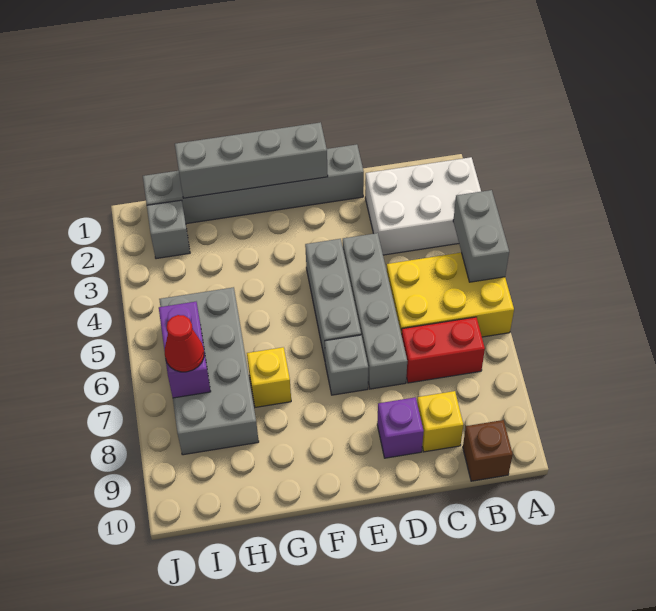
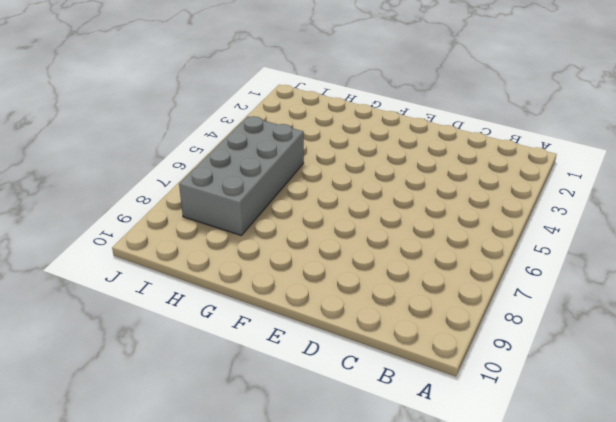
none -> white brick A2:C3 level 1
none -> yellow brick A5:C6 level 1
none -> red brick B7:C7 level 1

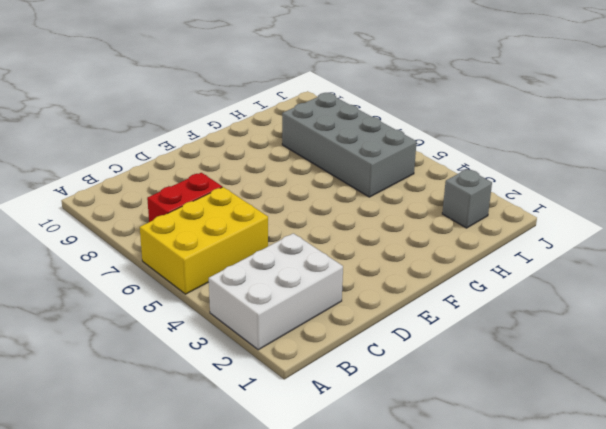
none -> brown brick B10 level 1
none -> yellow brick C9 level 1
none -> grey brick D1:I1 level 1

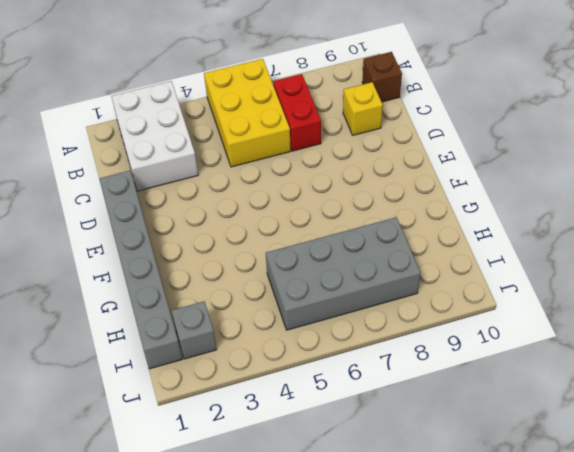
none -> grey brick D4:D7 level 1
none -> purple brick D9 level 1
none -> grey brick E4:E6 level 1

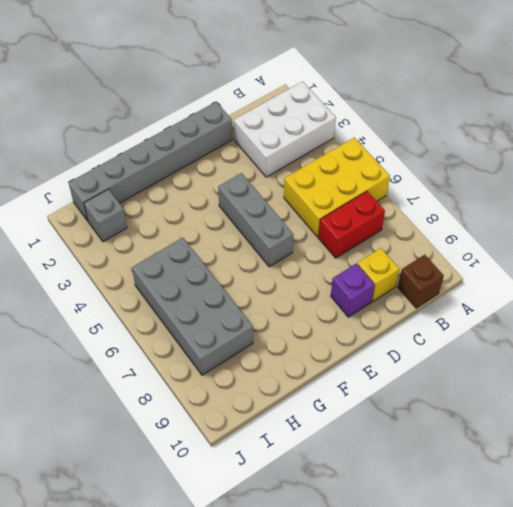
none -> grey brick D4:D7 level 1
none -> grey brick E7 level 1
none -> yellow brick G7 level 1

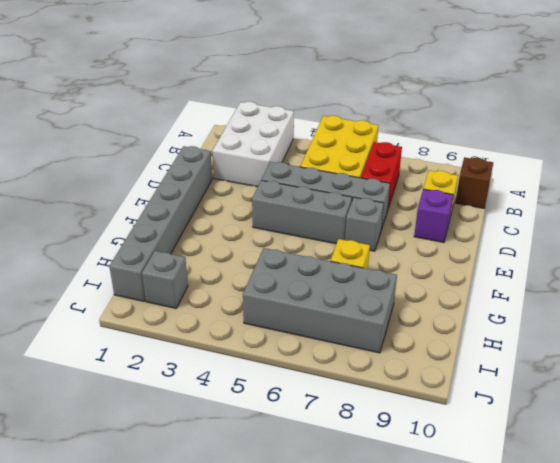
none -> grey brick A4:A5 level 2
none -> grey brick E1:H1 level 2
none -> purple brick I6:I7 level 2

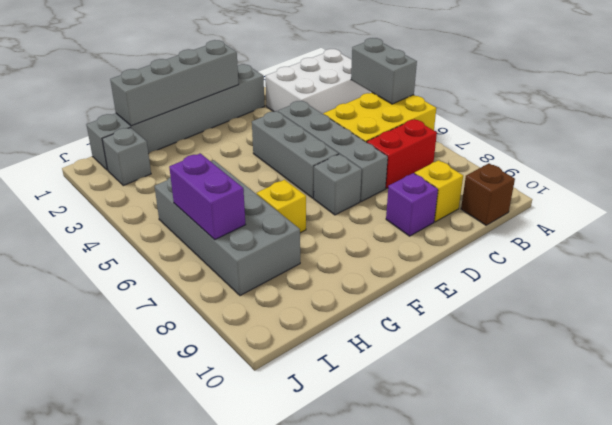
none -> red cone I7 level 3

